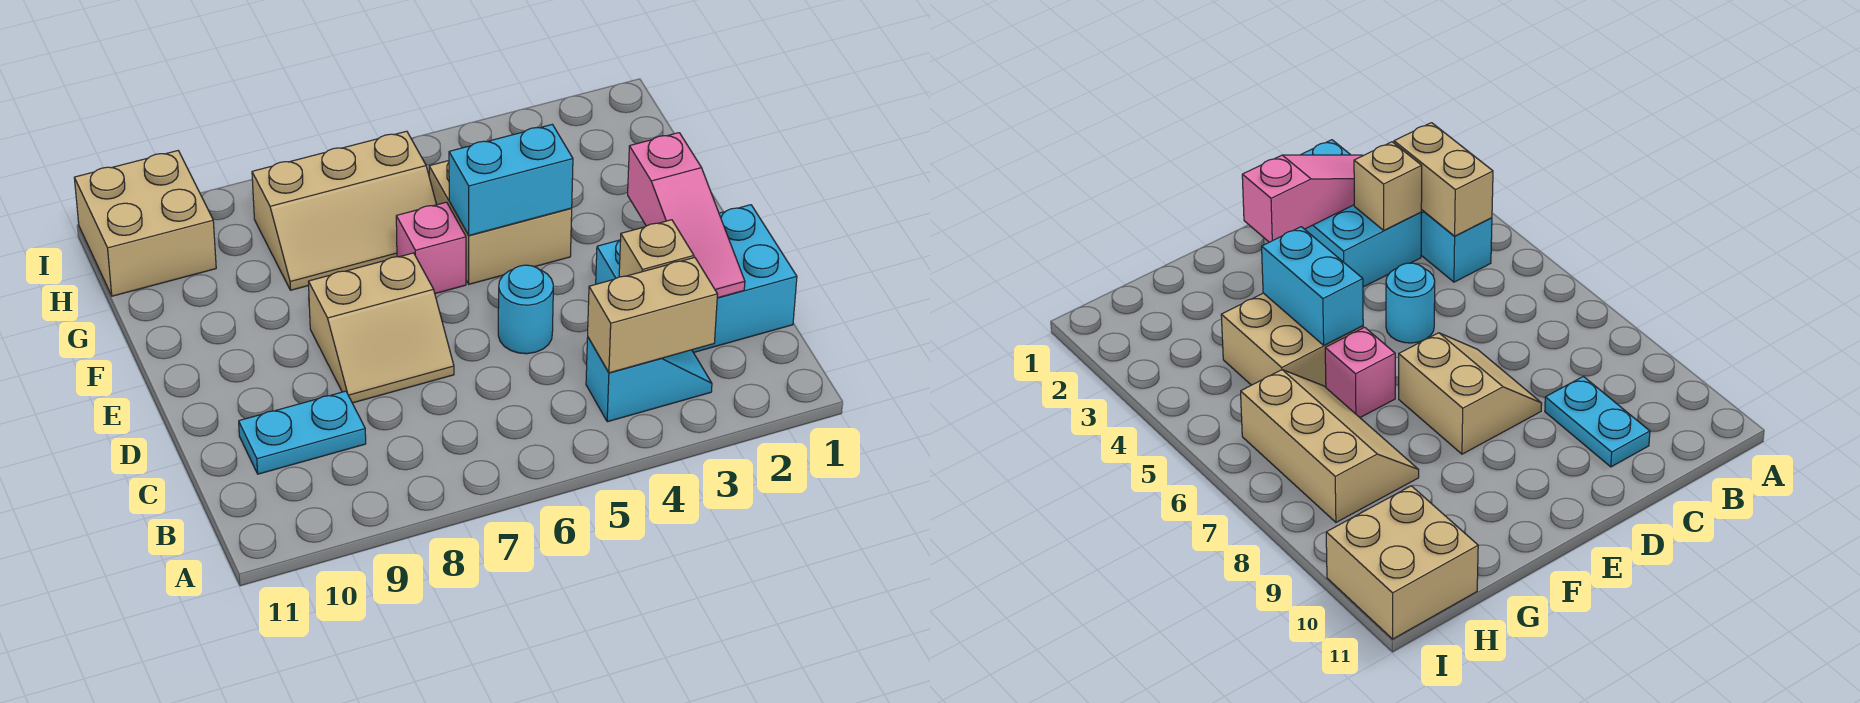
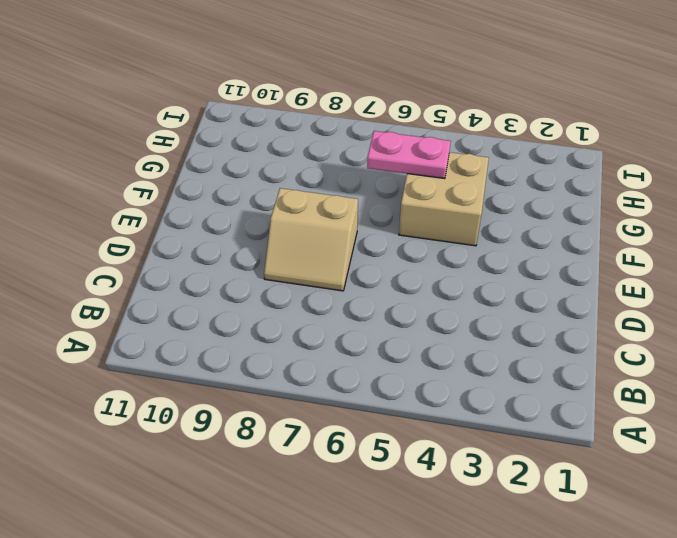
pink plate G5:G6 level 2 -> none
none -> cyan slope B3:B4 level 1 top 4
none -> cyan brick C1:D3 level 1
none -> cyan plate C9:C10 level 1

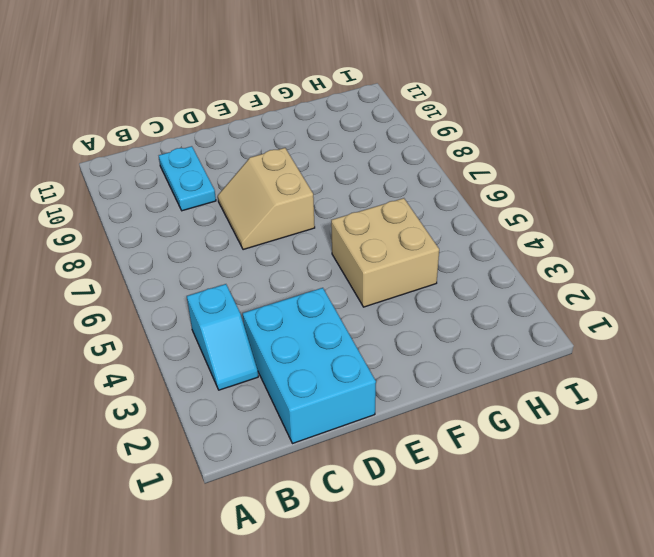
none -> cyan round brick D5 level 1
none -> pink brick F6 level 1
none -> tan slope G6:H8 level 1 top H

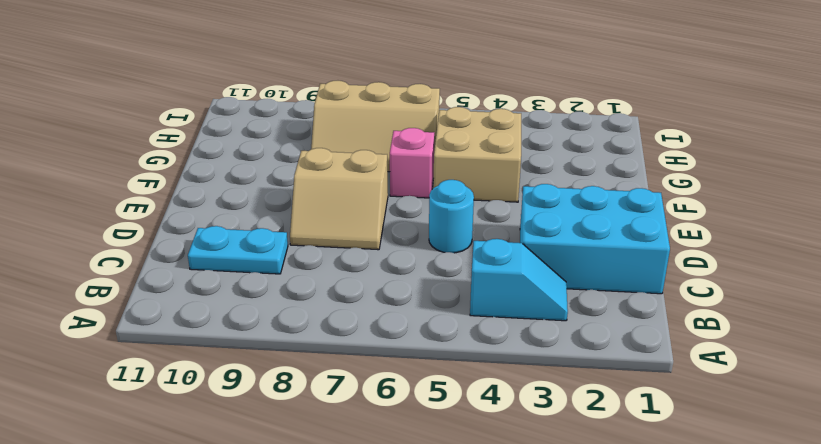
none -> tan brick H10:I11 level 1
none -> tan brick B3:B4 level 2
none -> pink slope C2:E2 level 2 top E

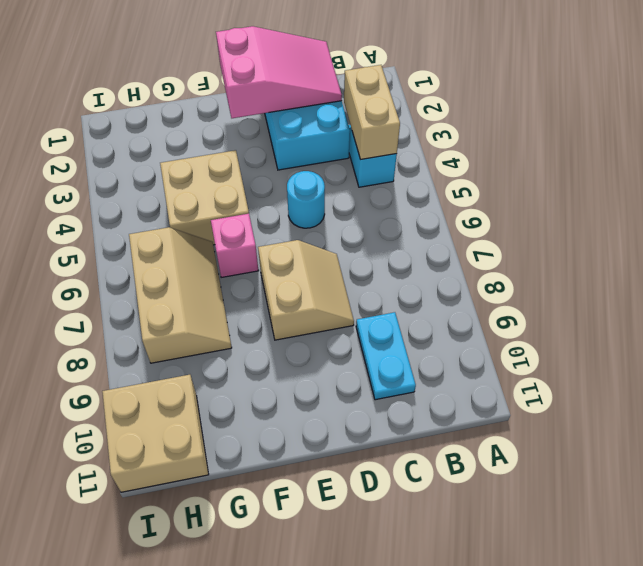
pink slope C1:E2 level 2 top E -> pink slope C2:E2 level 2 top E
none -> tan brick C3 level 2
none -> cyan brick F4:F5 level 2

